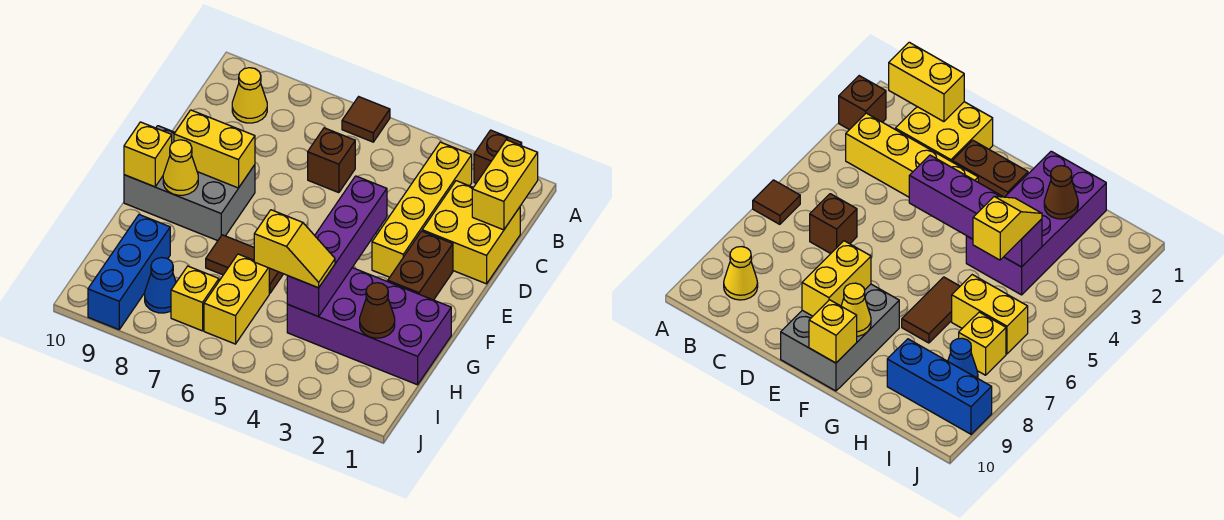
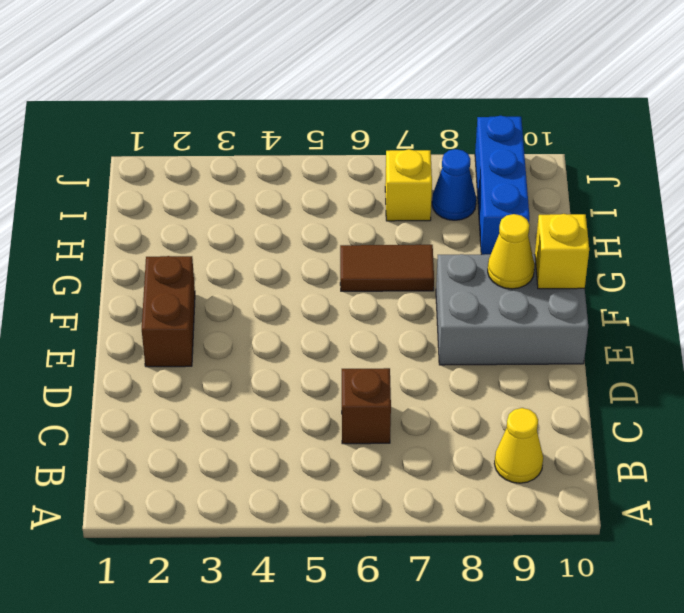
none -> brown brick A2 level 1
none -> brown tile A6 level 1
none -> yellow brick B3:E3 level 1

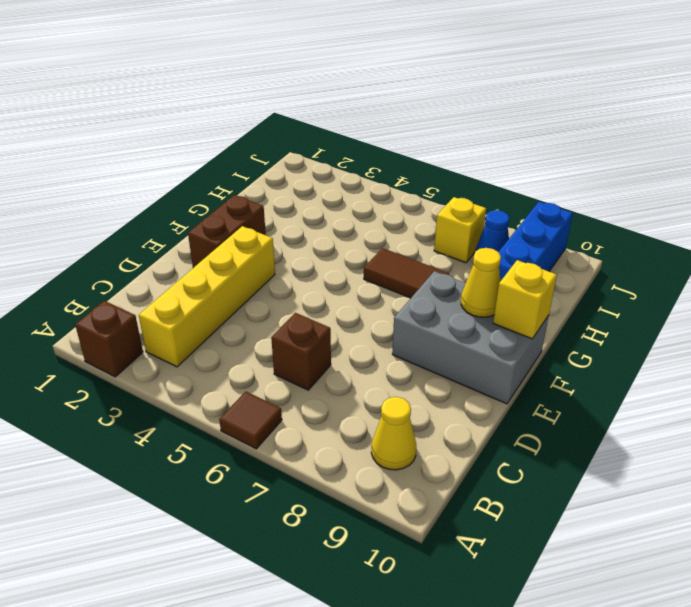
none -> yellow brick C1:D2 level 1
none -> purple brick G1:H4 level 1
none -> yellow brick H6:I6 level 1

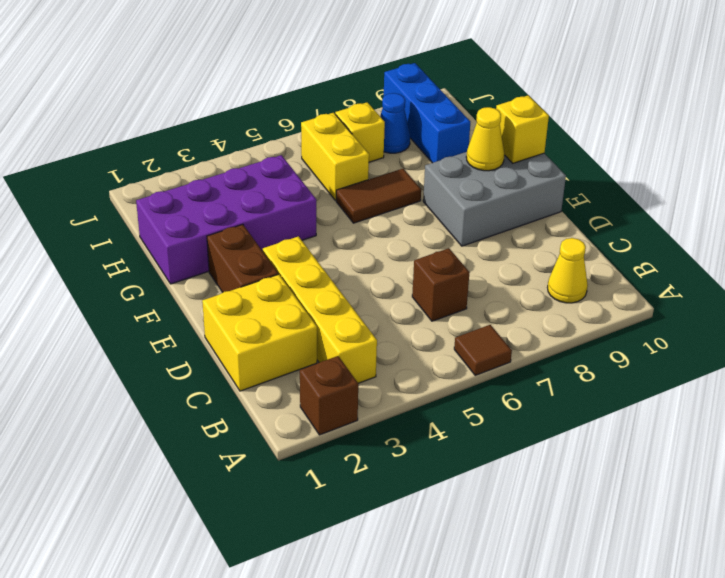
none -> yellow brick B1:C1 level 2
none -> purple brick E4:H4 level 2
none -> yellow brick E8:E9 level 2

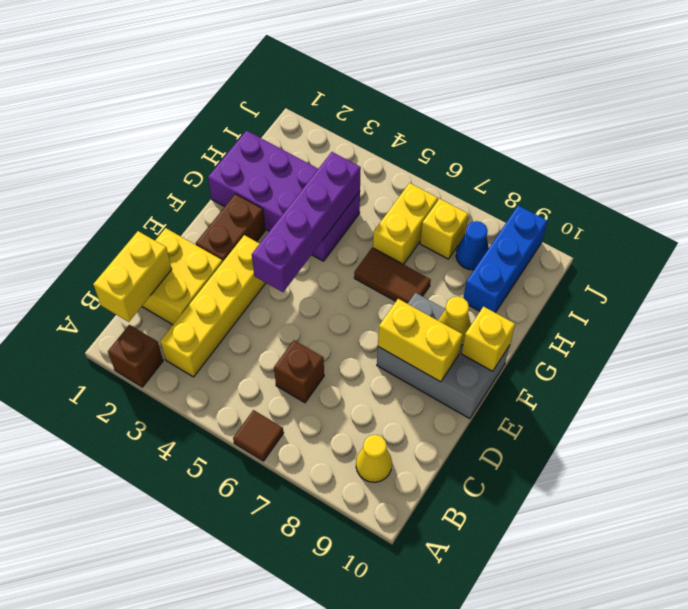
none -> brown cone H2 level 2
none -> yellow slope H4:H5 level 3 top 5

